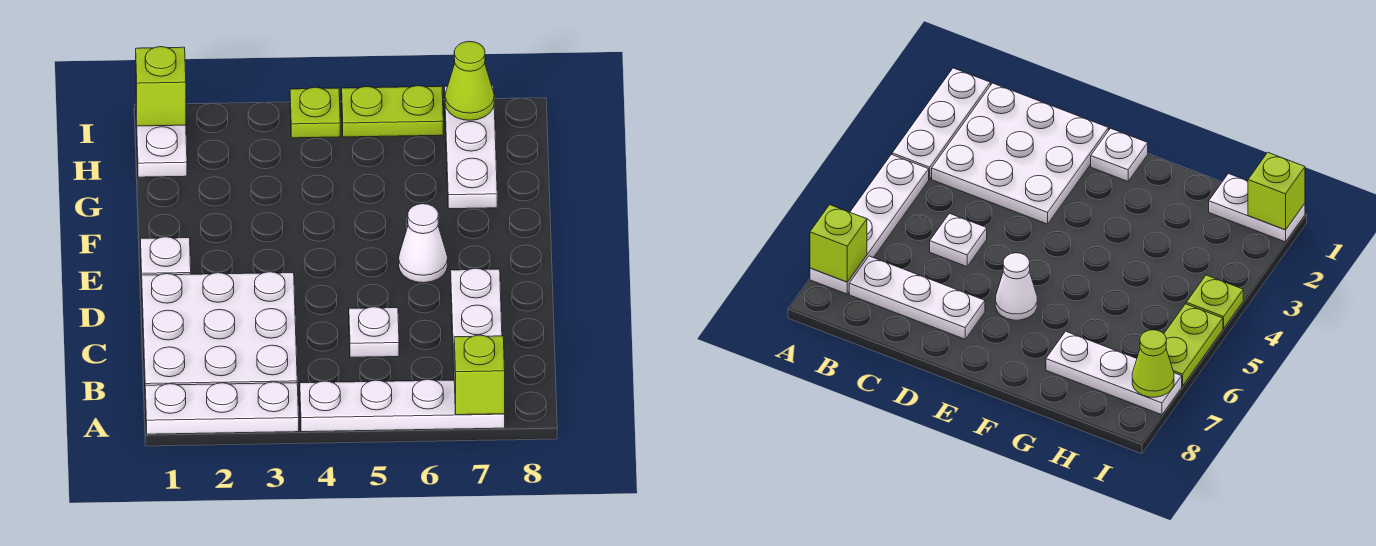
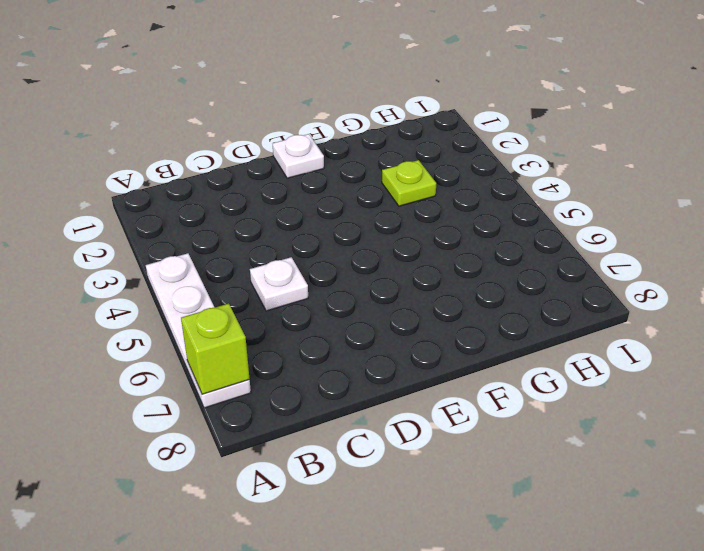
lime plate G3 level 1 -> lime plate I4 level 1
none -> white plate A1:A3 level 1
none -> white plate B1:D3 level 1
none -> white plate B7:D7 level 1

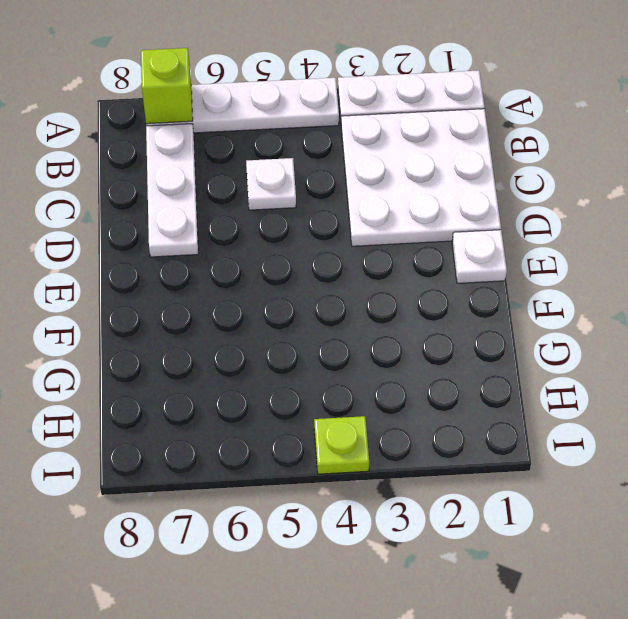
none -> white cone E6 level 1
none -> white plate G7:I7 level 1
none -> white plate H1:I1 level 1

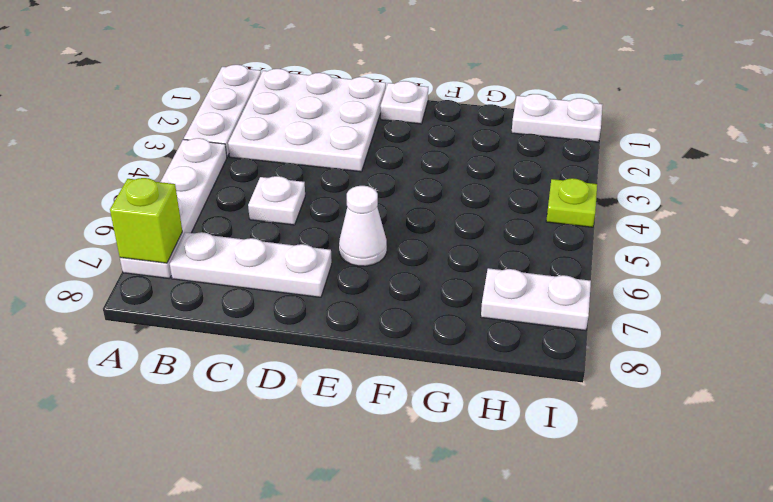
white plate H7:I7 level 1 -> white plate G7:I7 level 1
none -> lime plate I5:I6 level 1
none -> lime brick I1 level 2
none -> lime cone I7 level 2

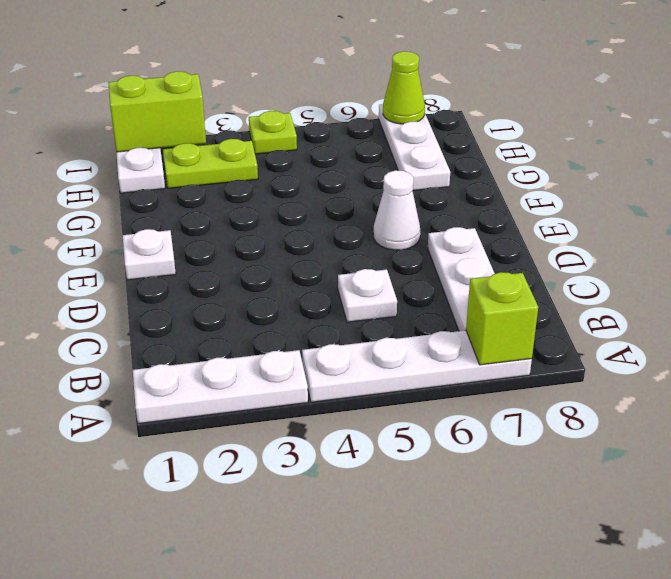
lime plate H2:H3 level 1 -> lime plate I5:I6 level 1
lime brick I1:I2 level 2 -> lime brick I1 level 2
none -> white plate B1:D3 level 1

